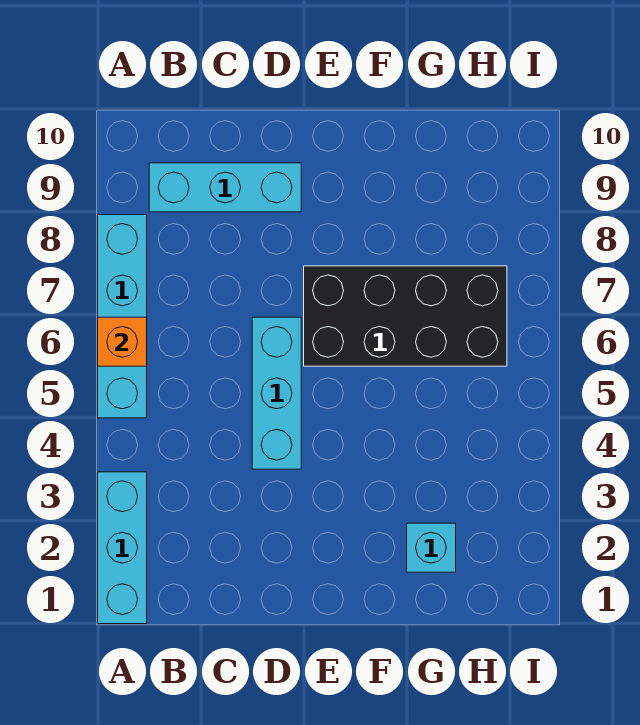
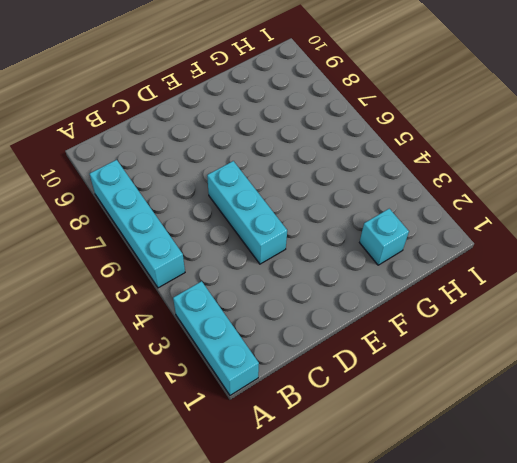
none -> cyan brick B9:D9 level 1
none -> black brick E6:H7 level 1

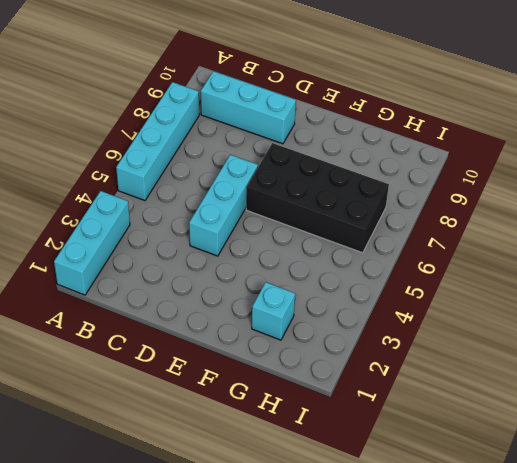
none -> orange brick A6 level 2

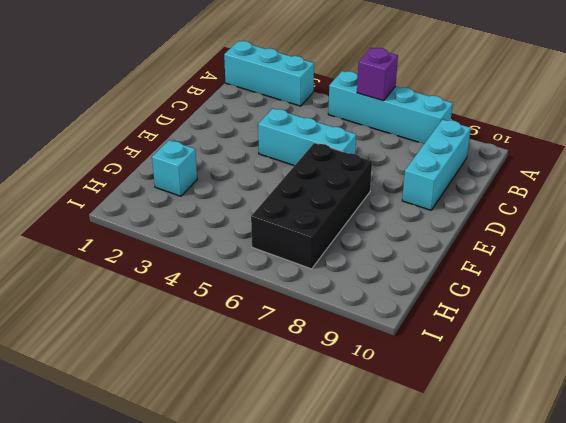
purple brick A6 level 2 -> orange brick A6 level 2

